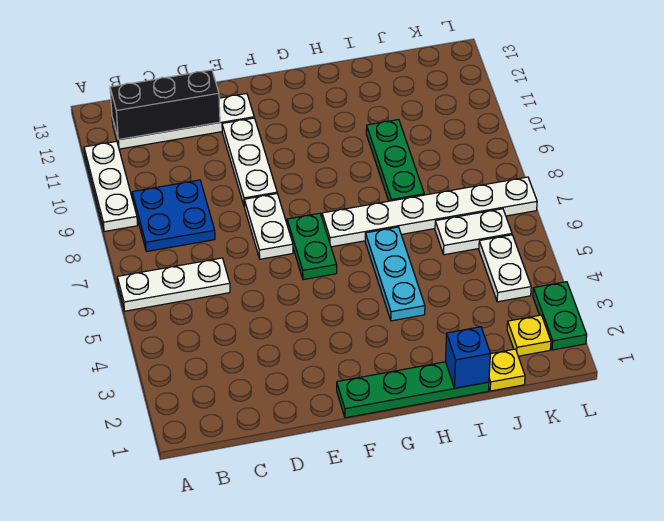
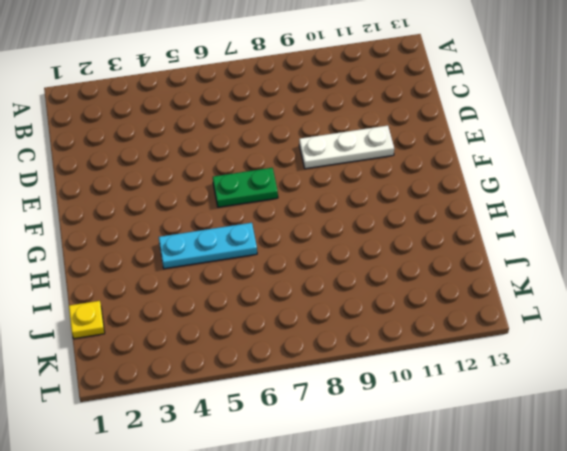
none -> white plate A6:C6 level 1
none -> white plate A9:A11 level 1
none -> blue plate B8:C9 level 1

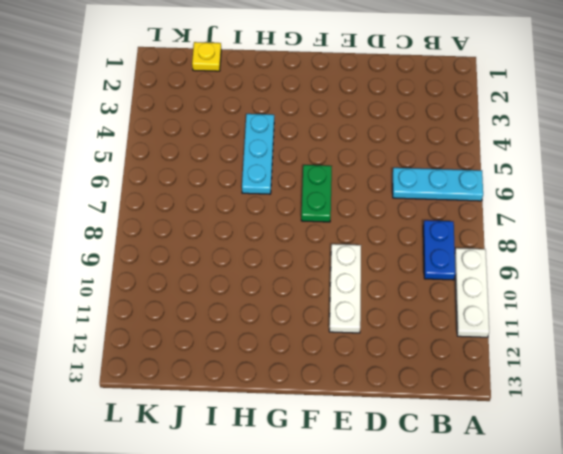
cyan plate A6:C6 level 1 -> white plate A6:C6 level 1
blue plate B8:B9 level 1 -> blue plate B8:C9 level 1
none -> white plate B12:E12 level 1
none -> white plate E7:E8 level 1
none -> green plate F1:I1 level 1

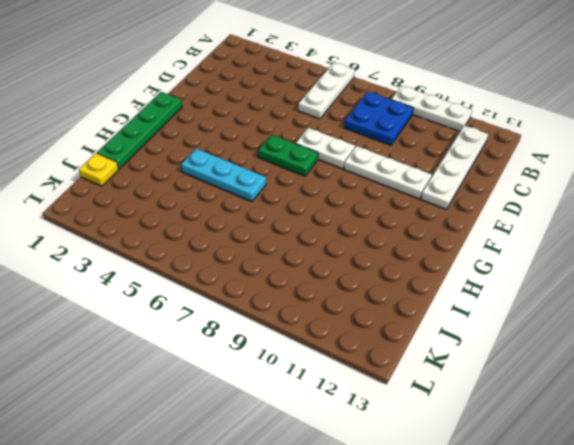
none -> white plate G7:L7 level 1
none -> green plate I8:I10 level 1
none -> white plate J6:K6 level 1

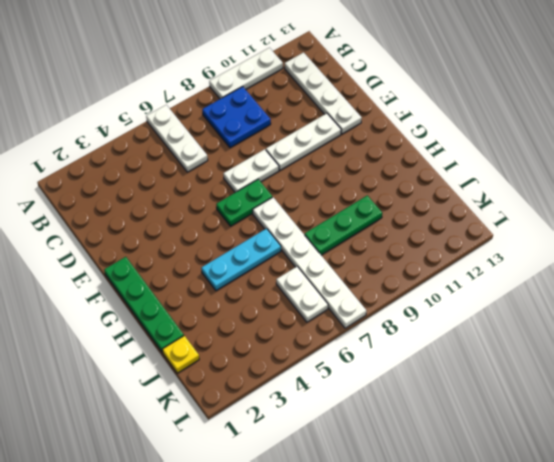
none -> yellow plate K2 level 1
none -> white plate K4:K5 level 1
none -> green plate L2:L3 level 1

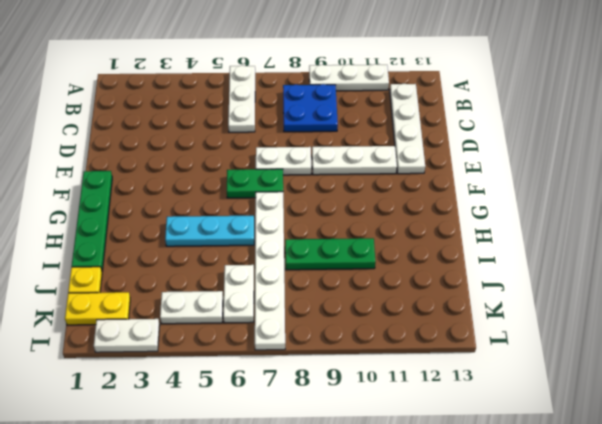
yellow plate K1:K2 level 1 -> yellow plate K2 level 1
white plate L2:L3 level 1 -> green plate L2:L3 level 1
none -> black brick B12:D12 level 2
none -> blue brick I1 level 2

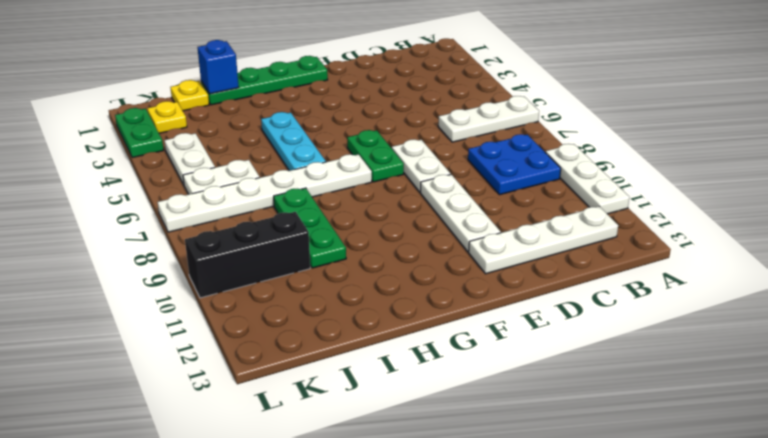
black brick J10:L10 level 1 -> black brick B12:D12 level 2

